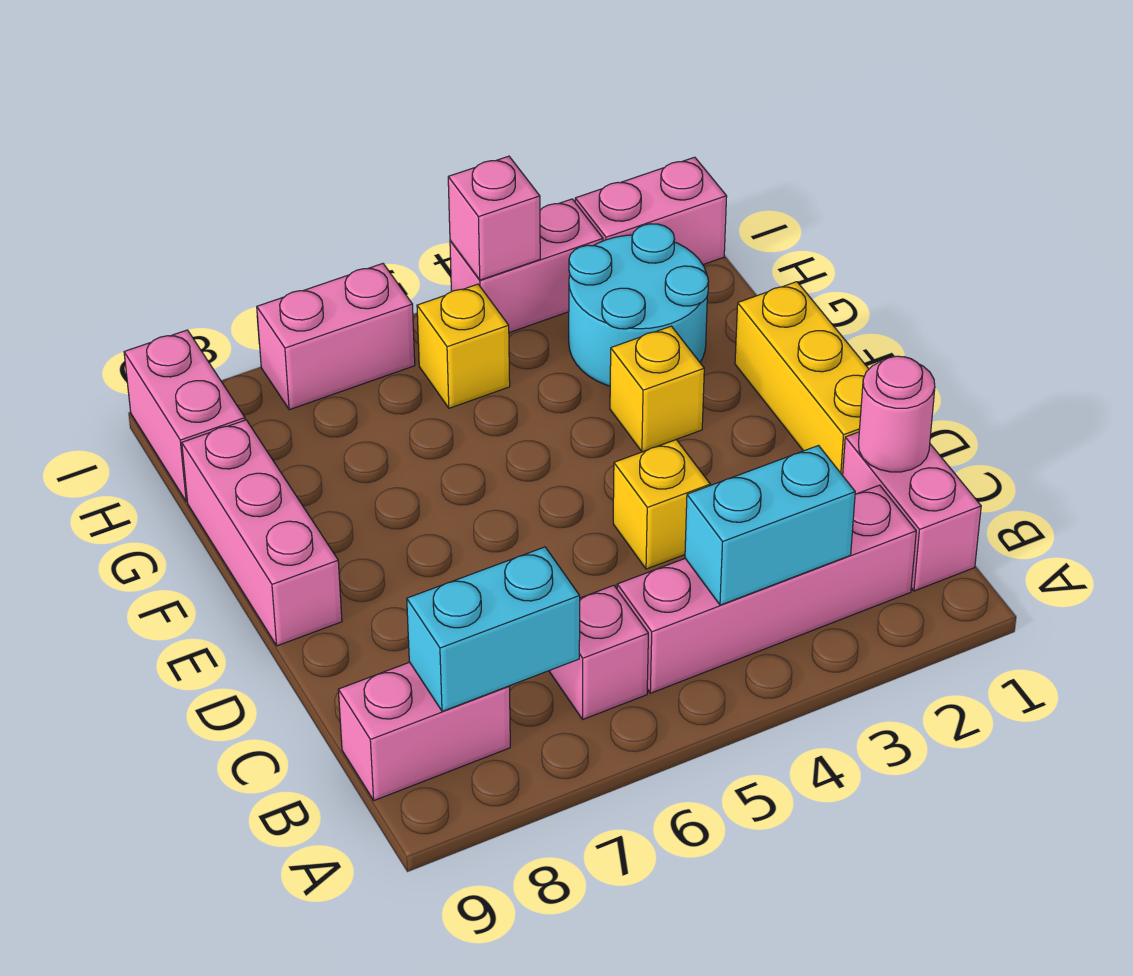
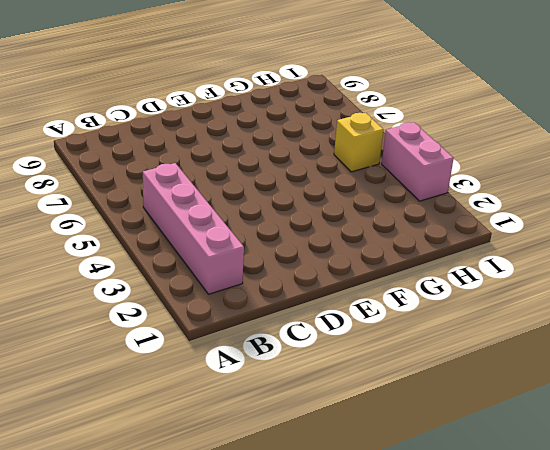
none -> pink brick B1:C1 level 1
none -> pink brick B6 level 1
none -> pink brick B8:B9 level 1

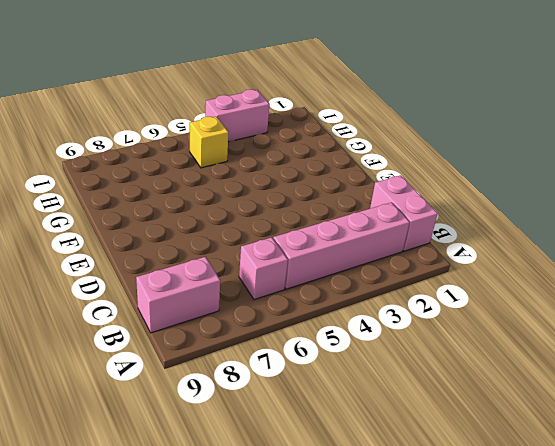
none -> yellow brick D1:F1 level 1
none -> yellow brick D4 level 1
none -> pink brick E9:G9 level 1

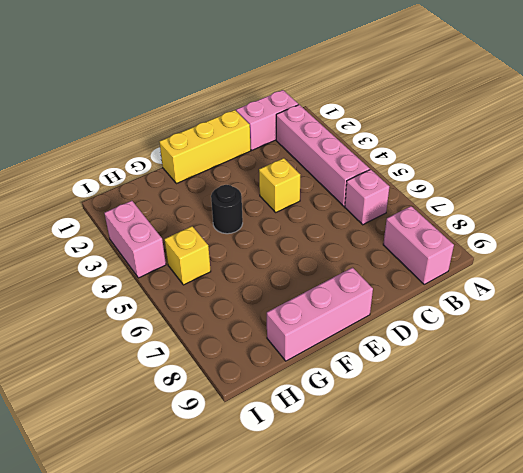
black round brick F4 level 1 -> none
none -> yellow brick F3 level 1
none -> cyan round brick G2:H3 level 1
none -> pink brick H9:I9 level 1

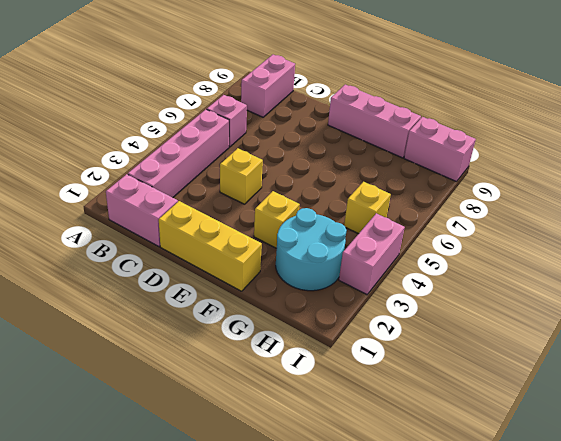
none -> pink brick I1:I2 level 1
none -> pink brick I6:I7 level 1
none -> cyan brick B3:B4 level 2

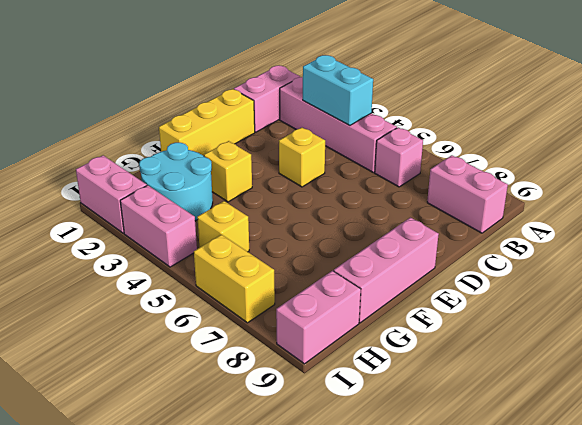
yellow brick I6:I7 level 1 -> pink brick I6:I7 level 1
none -> cyan brick B7:B8 level 2
none -> pink round brick C1 level 2
none -> pink brick I4 level 2

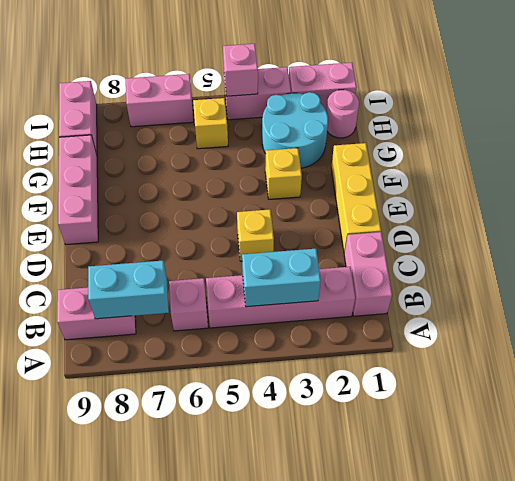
pink round brick H1 level 1 -> pink round brick C1 level 2

